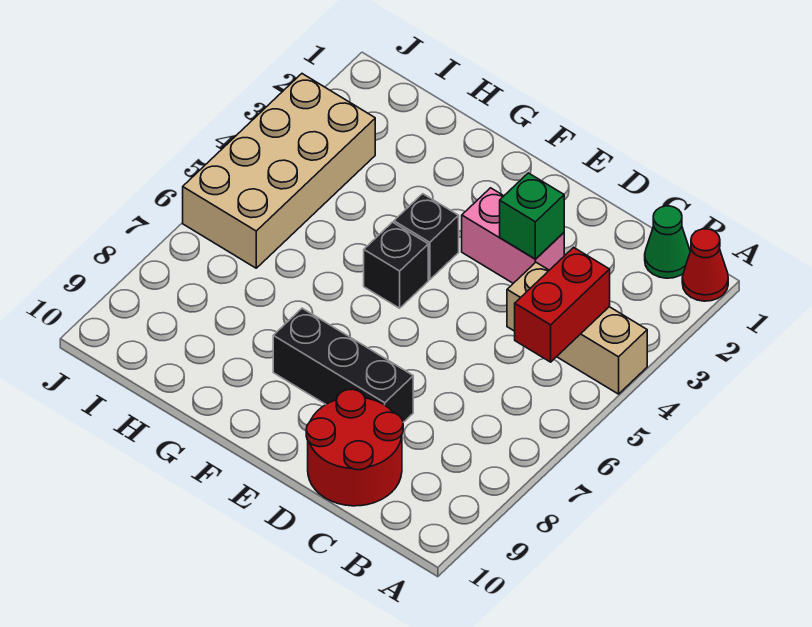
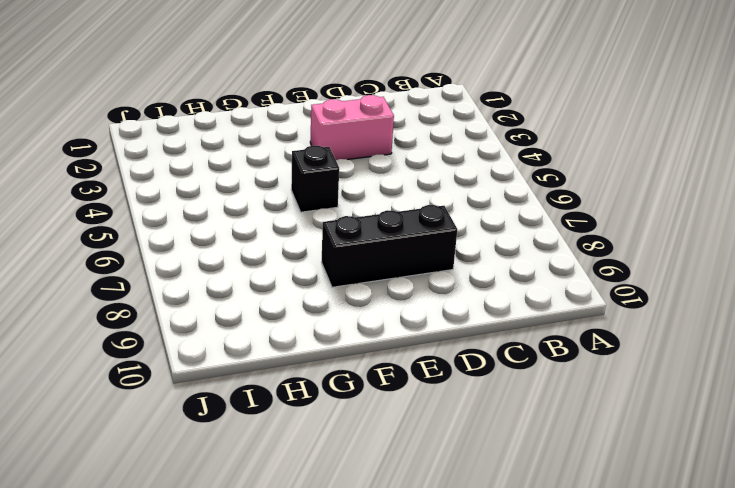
none -> red cone A1 level 1
none -> tan brick A4:C4 level 1

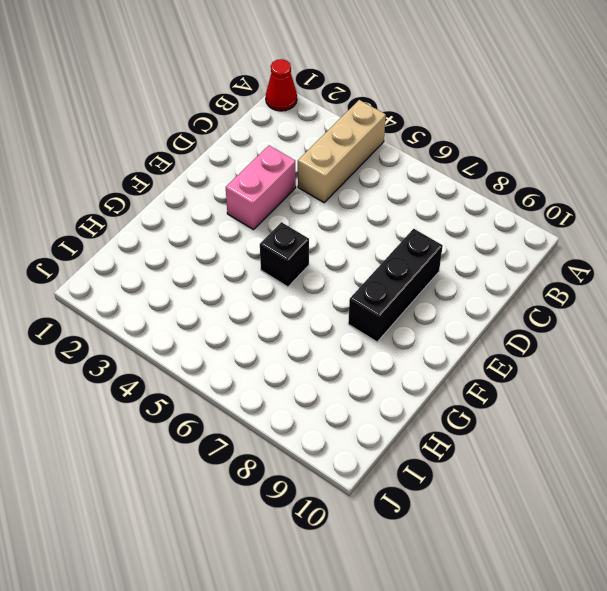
none -> green cone B1 level 1
none -> red round brick C9:D10 level 1

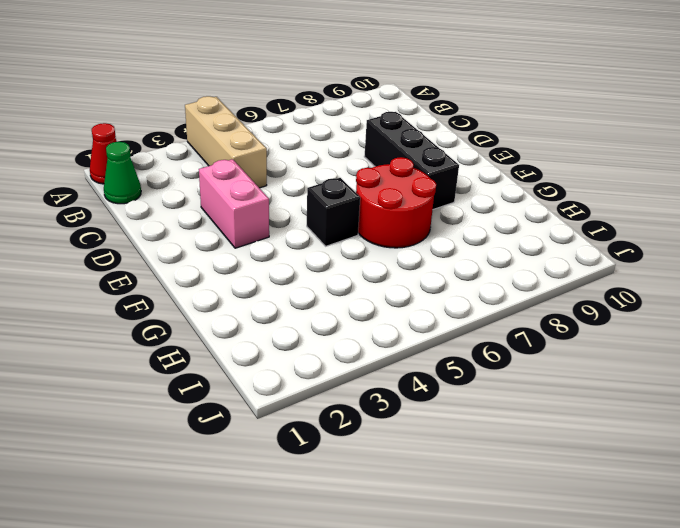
red round brick F6:G7 level 1 -> red round brick C9:D10 level 1
none -> black brick F4 level 1
none -> tan brick I3:J6 level 1

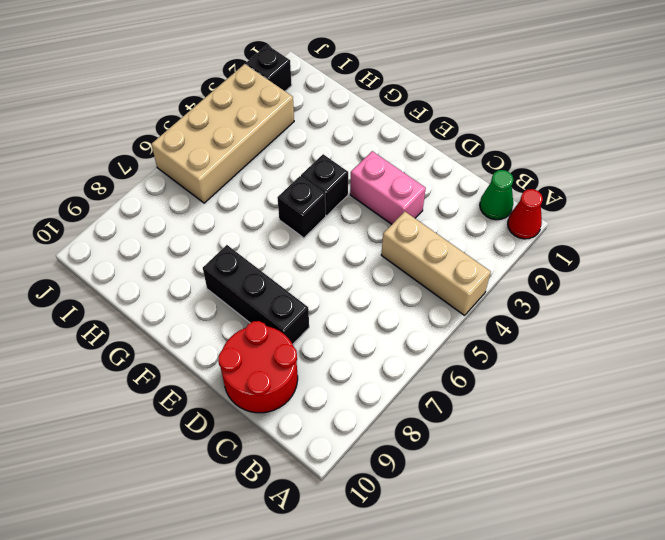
black brick J2 level 1 -> none
none -> red brick B4:B5 level 2
none -> green brick D3 level 2

